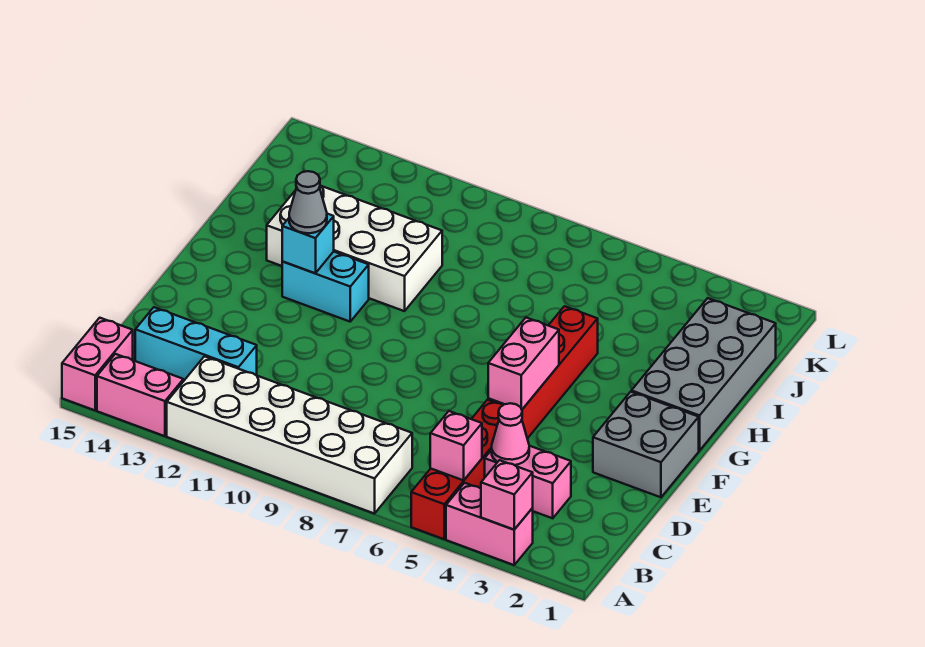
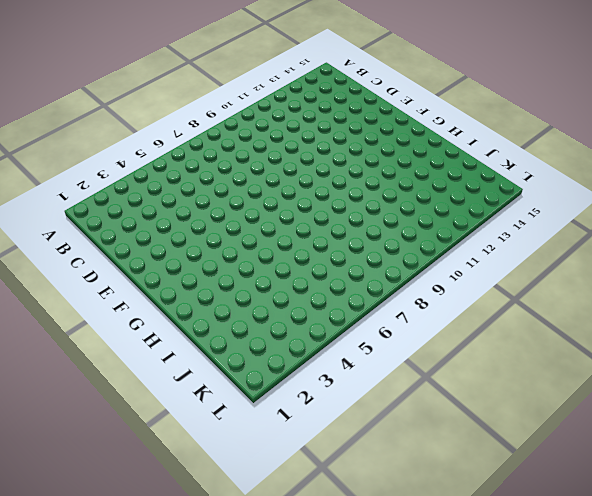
none -> pink brick A3:A4 level 1
none -> red brick A5:D5 level 1
none -> white brick A7:B12 level 1

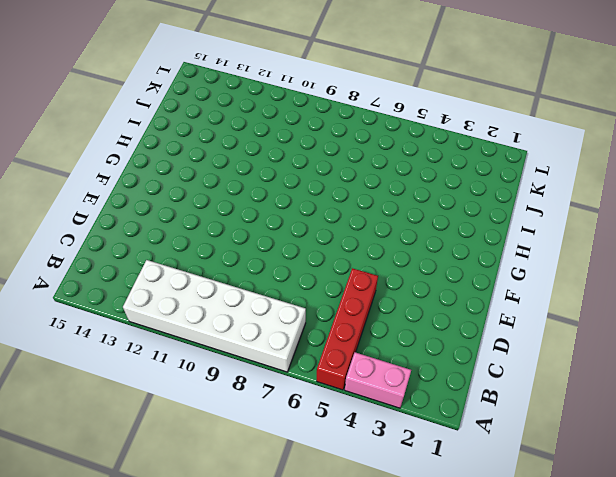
none -> pink brick A13:A14 level 1
none -> pink brick A15:B15 level 1
none -> pink brick C3:C4 level 1

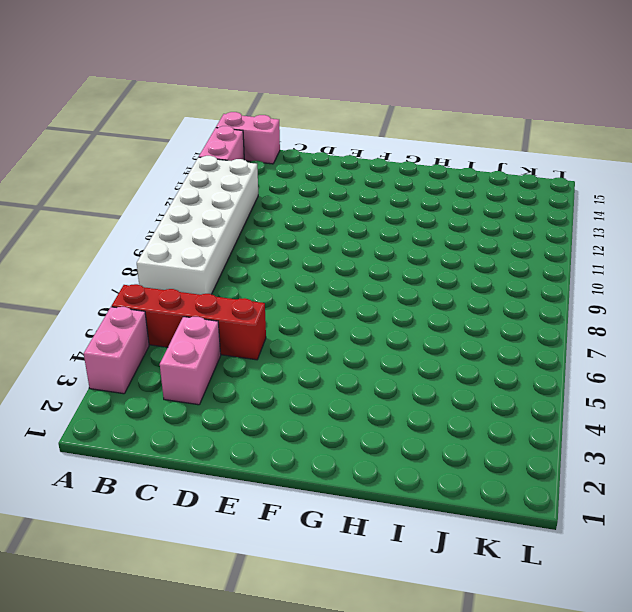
none -> cyan brick C12:C14 level 1
none -> grey brick E1:F2 level 1
none -> red brick E5:H5 level 1

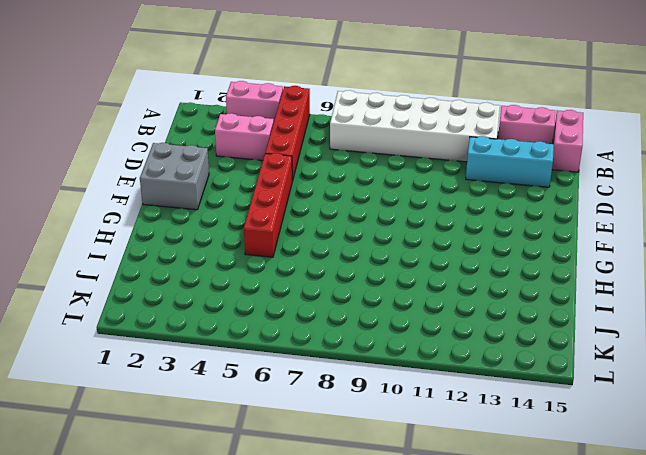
none -> grey brick G1:J2 level 1
none -> cyan brick G11:G12 level 1
none -> white brick H10:I13 level 1

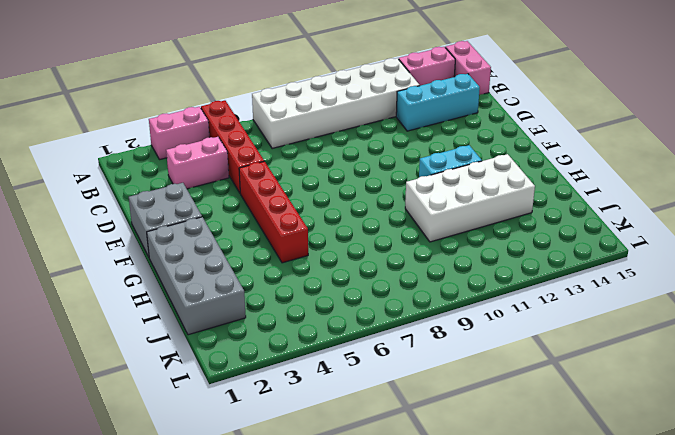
none -> pink brick A3 level 2
none -> pink brick B5 level 2
none -> pink cone C4 level 2

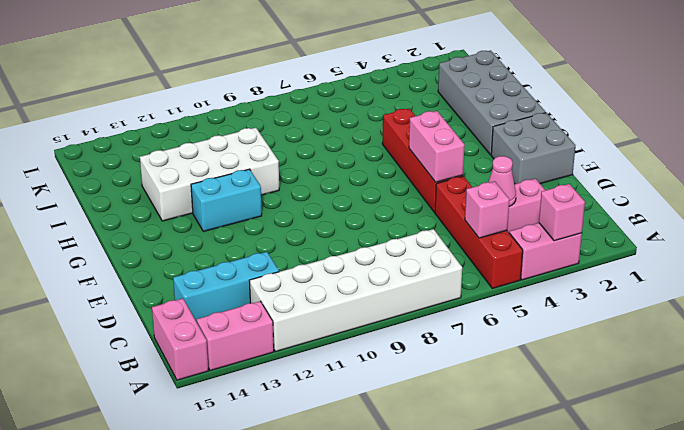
none -> cyan brick G12 level 2
none -> grey cone G12 level 3

